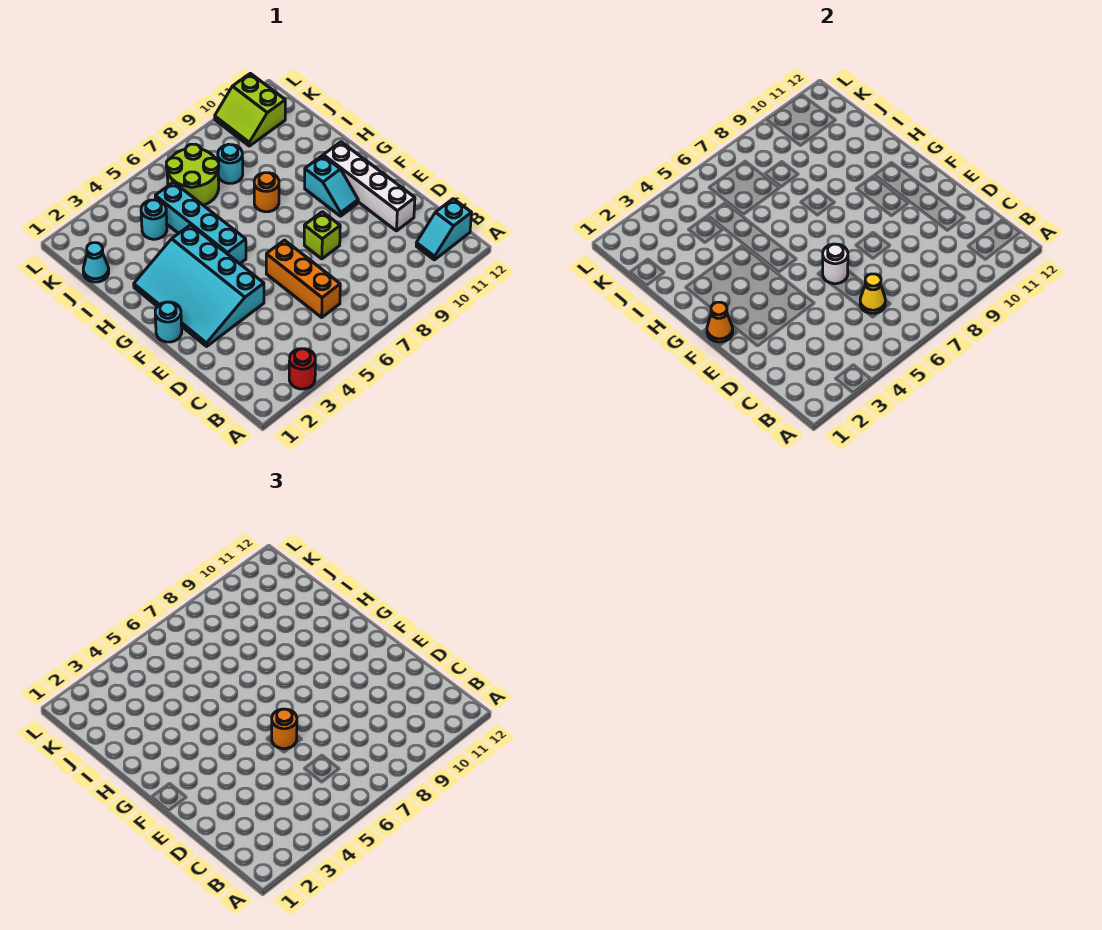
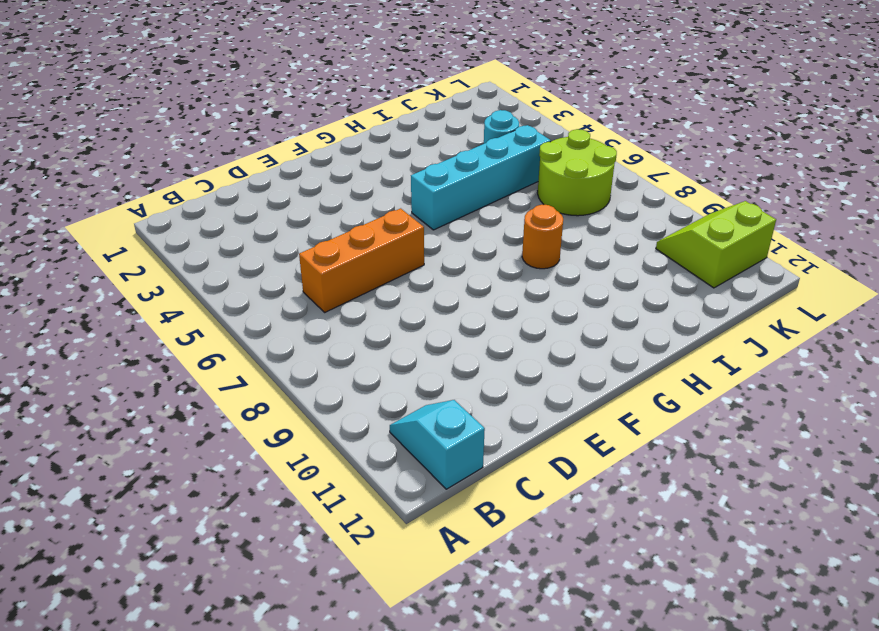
none -> red round brick A3 level 1
none -> white brick D11:G11 level 1
none -> cyan slope E2:H4 level 1 top 4

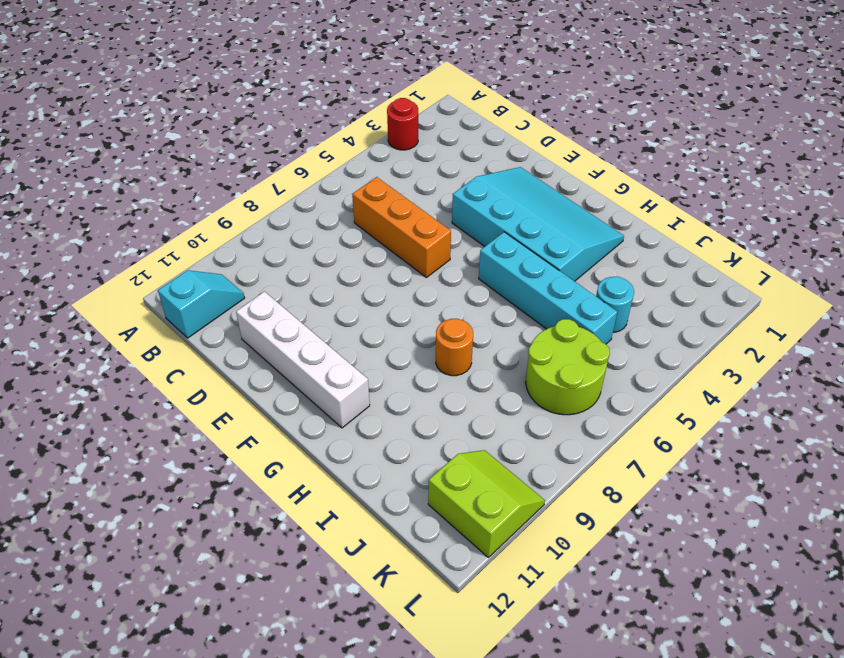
none -> lime brick E8 level 1
none -> cyan round brick F1 level 1
none -> cyan slope F10:G10 level 1 top G

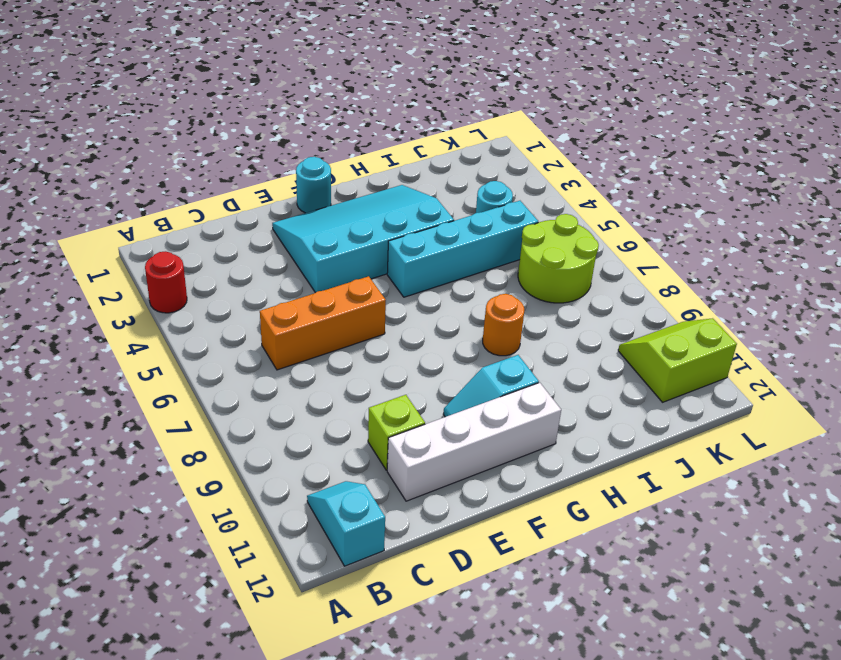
lime brick D10 level 1 -> lime brick E8 level 1
none -> cyan cone J1 level 1
none -> cyan round brick J8 level 1
none -> yellow cone C6 level 2

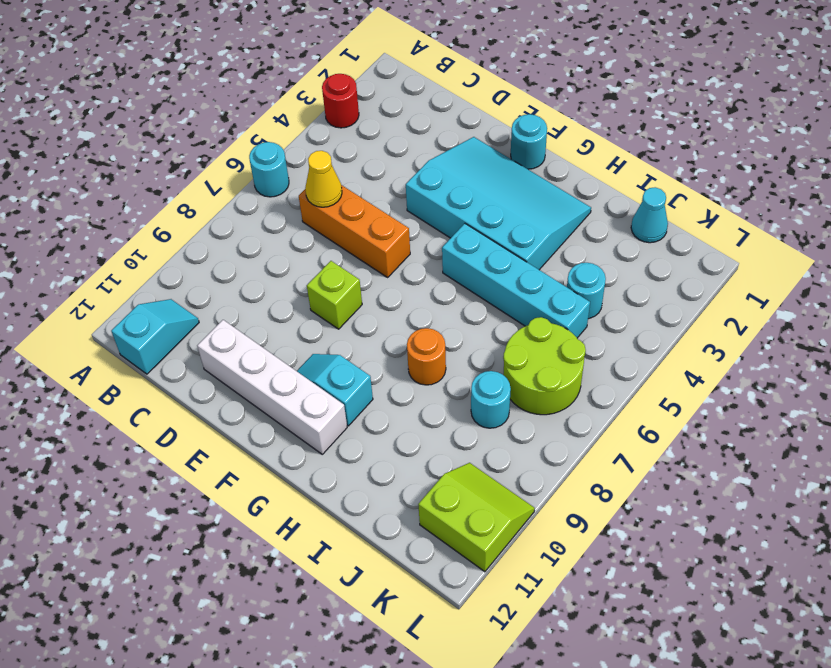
cyan round brick A6 level 1 -> none
none -> white round brick E6 level 2
none -> orange cone F1 level 2
none -> orange round brick E6 level 3

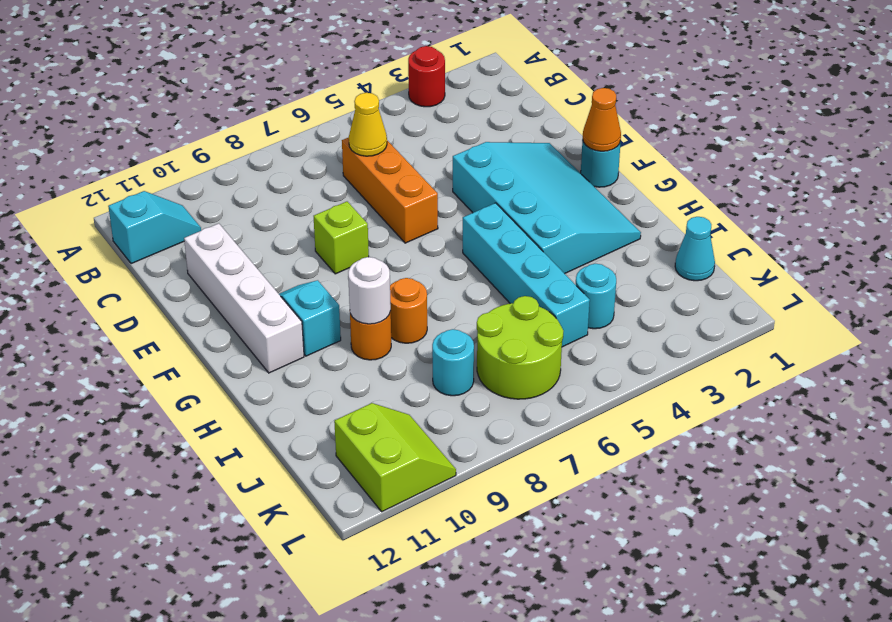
orange round brick H9 level 1 -> orange round brick E6 level 3
white round brick H9 level 2 -> white round brick E6 level 2

